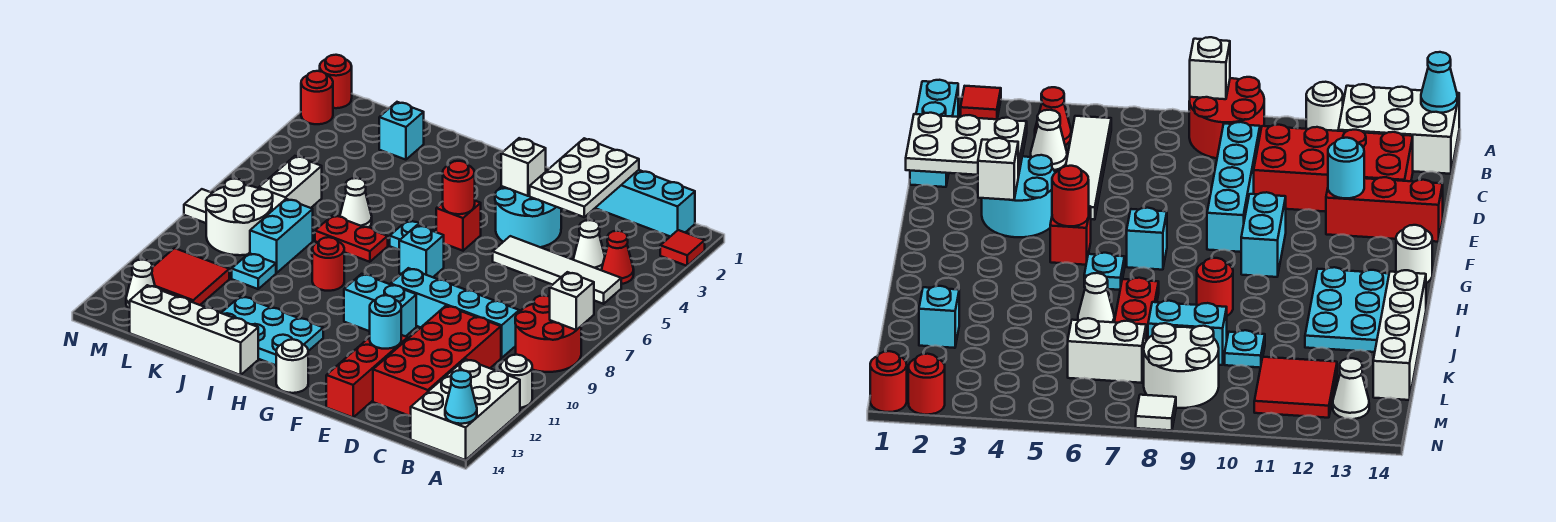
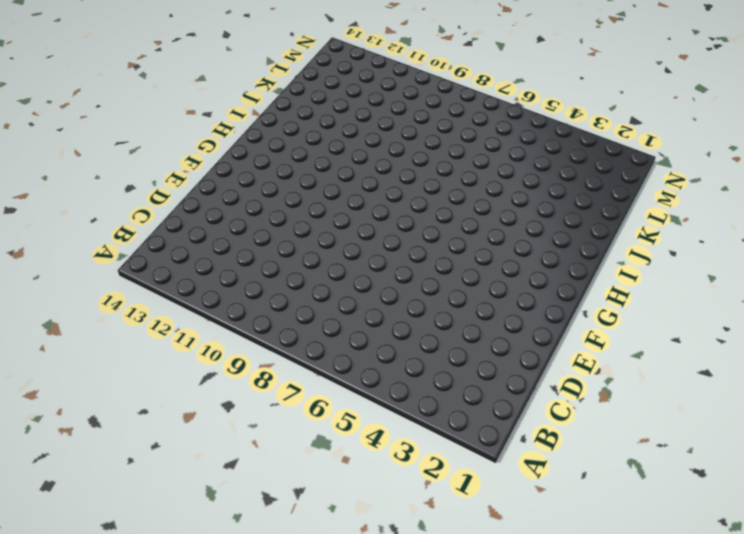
none -> red tile A2 level 1
none -> red round brick A8:B9 level 1
none -> white round brick A11 level 1
none -> white brick A12:B14 level 1

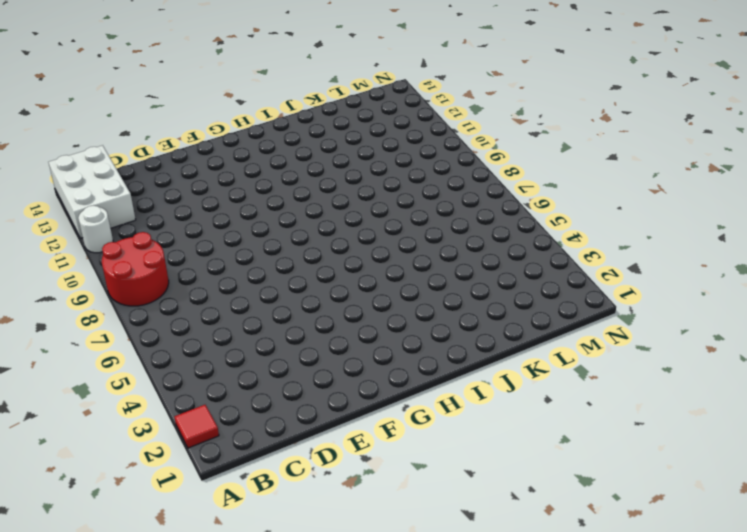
none -> cyan brick B1:D1 level 1
none -> red cone B4 level 1
none -> white tile B5:E5 level 1
none -> white cone C4 level 1

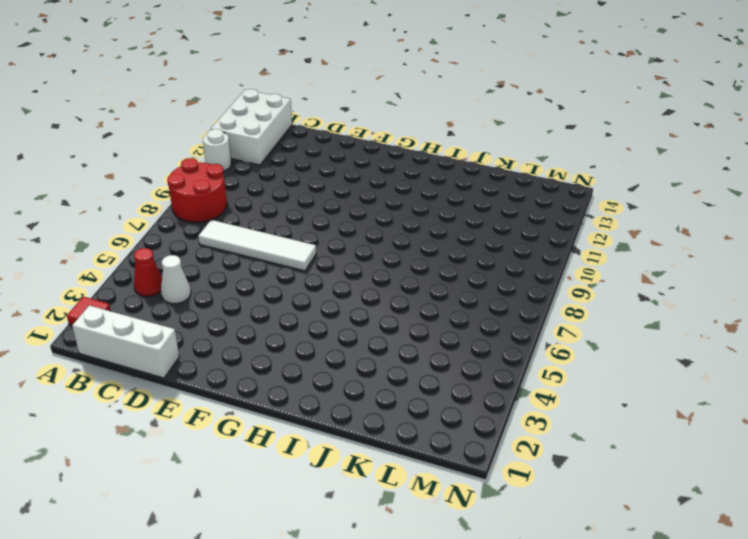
white brick B1:D1 level 1 -> cyan brick B1:D1 level 1
white tile C7:F7 level 1 -> white tile B5:E5 level 1
none -> cyan brick C9:F9 level 1
none -> red brick C10:D13 level 1
none -> cyan round brick E3:F4 level 1
none -> red brick E12:E14 level 1

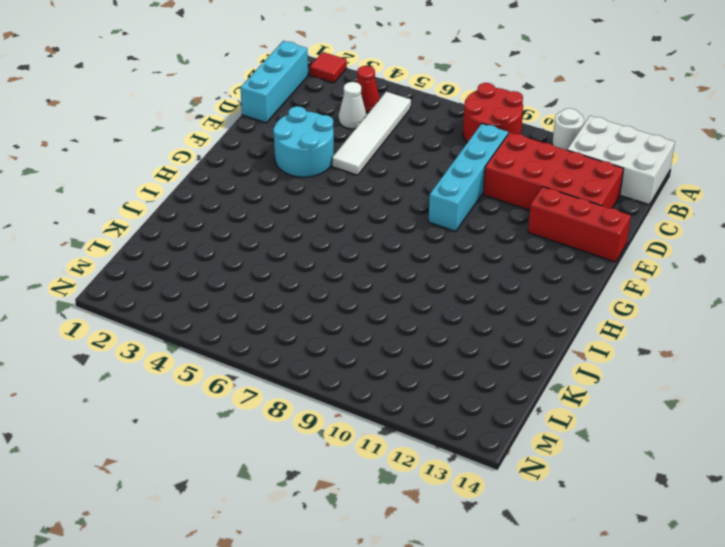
none -> cyan brick F10:G10 level 1
none -> red brick G5 level 1
none -> cyan brick G7 level 1
none -> white round brick G14 level 1

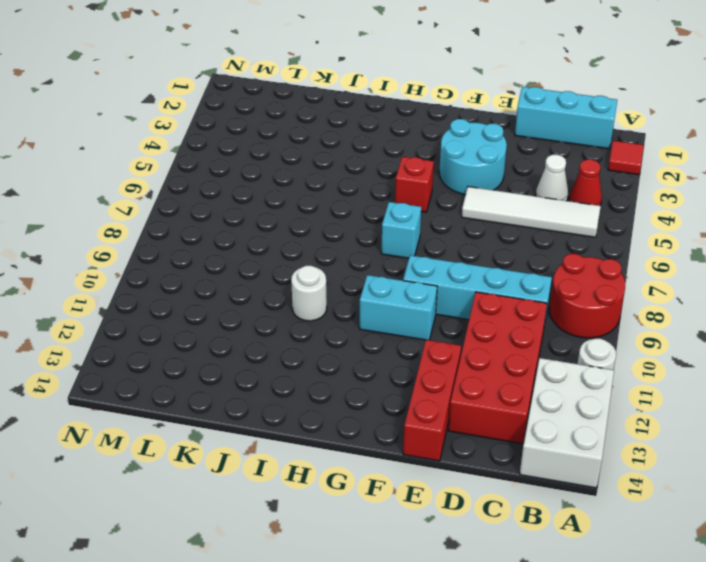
white round brick I10 level 1 -> white round brick G14 level 1
none -> cyan plate H6 level 1
none -> cyan plate H12:J13 level 1
none -> red plate I7:J7 level 1
none -> red round brick I9 level 1

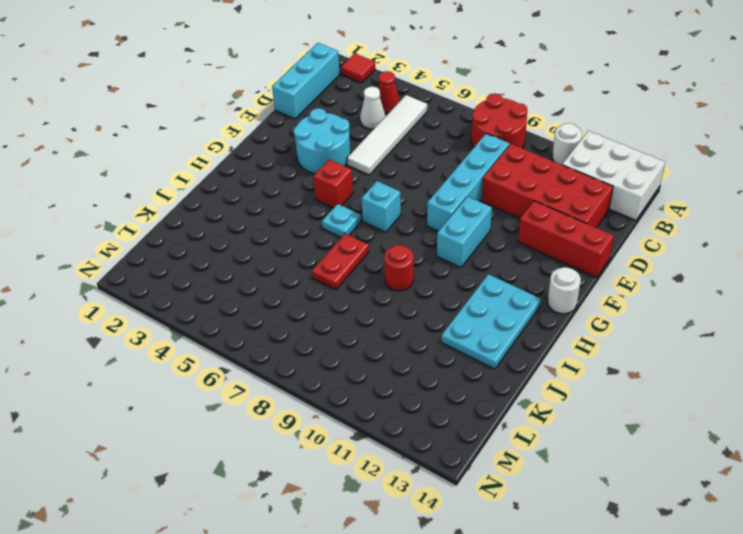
none -> white brick I14:L14 level 1
none -> white cone J6 level 1
none -> cyan brick K2 level 1
none -> cyan brick K8:K9 level 1

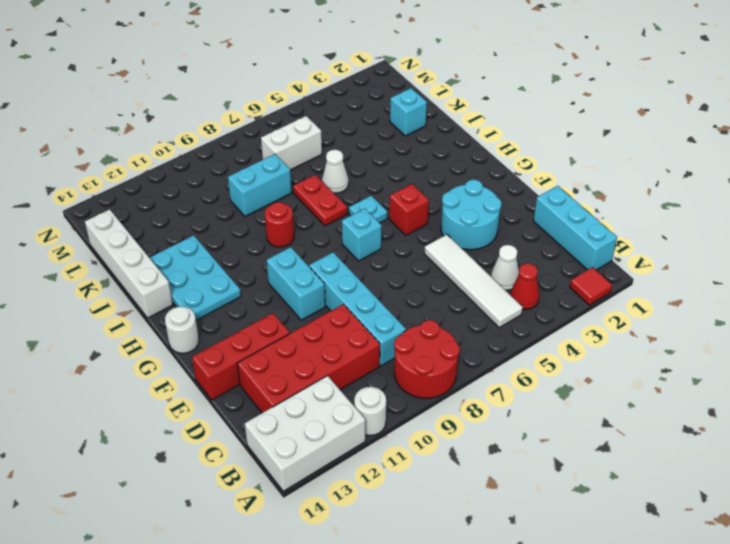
none -> cyan plate K10 level 1
none -> white round brick L8:M9 level 1
none -> red tile L11:M12 level 1
none -> white cone M13 level 1

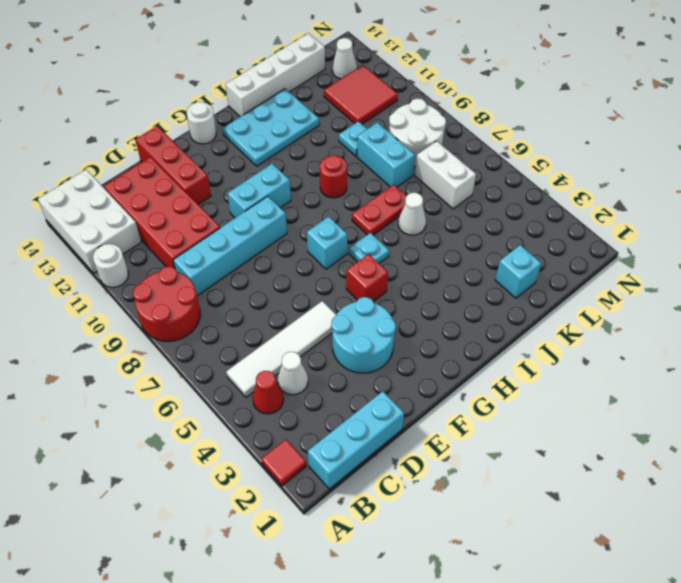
none -> red round brick N1 level 1
none -> red round brick N2 level 1
none -> white tile N8 level 1
none -> white brick A8 level 2

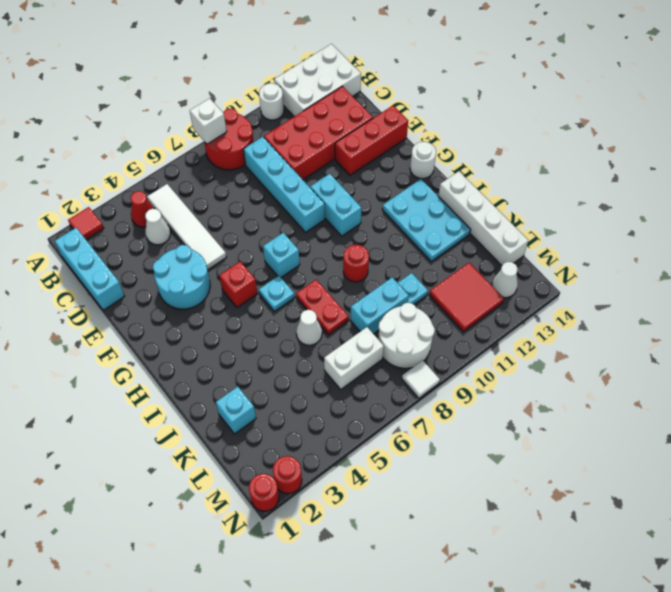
none -> cyan cone A14 level 2
none -> white plate D1:E3 level 2
none -> cyan round brick E12 level 2
none -> white brick F3 level 2

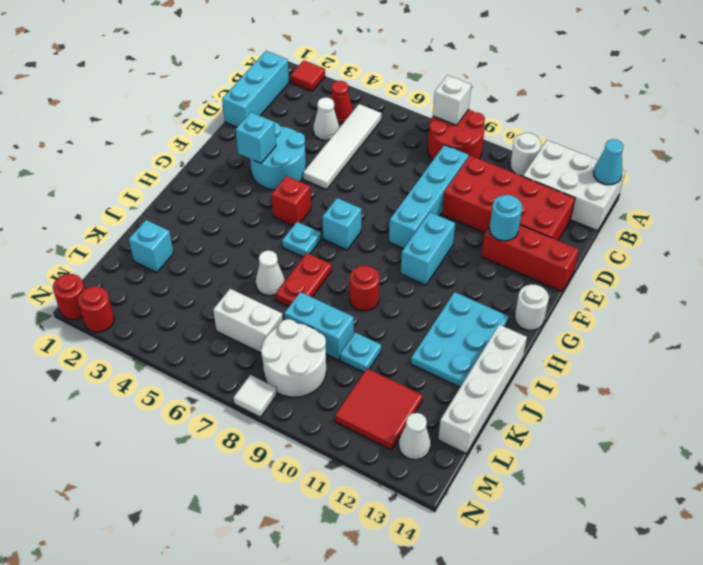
cyan brick F3 level 2 -> white brick F3 level 2
none -> white plate D1:E3 level 2
none -> red round brick G5 level 2

